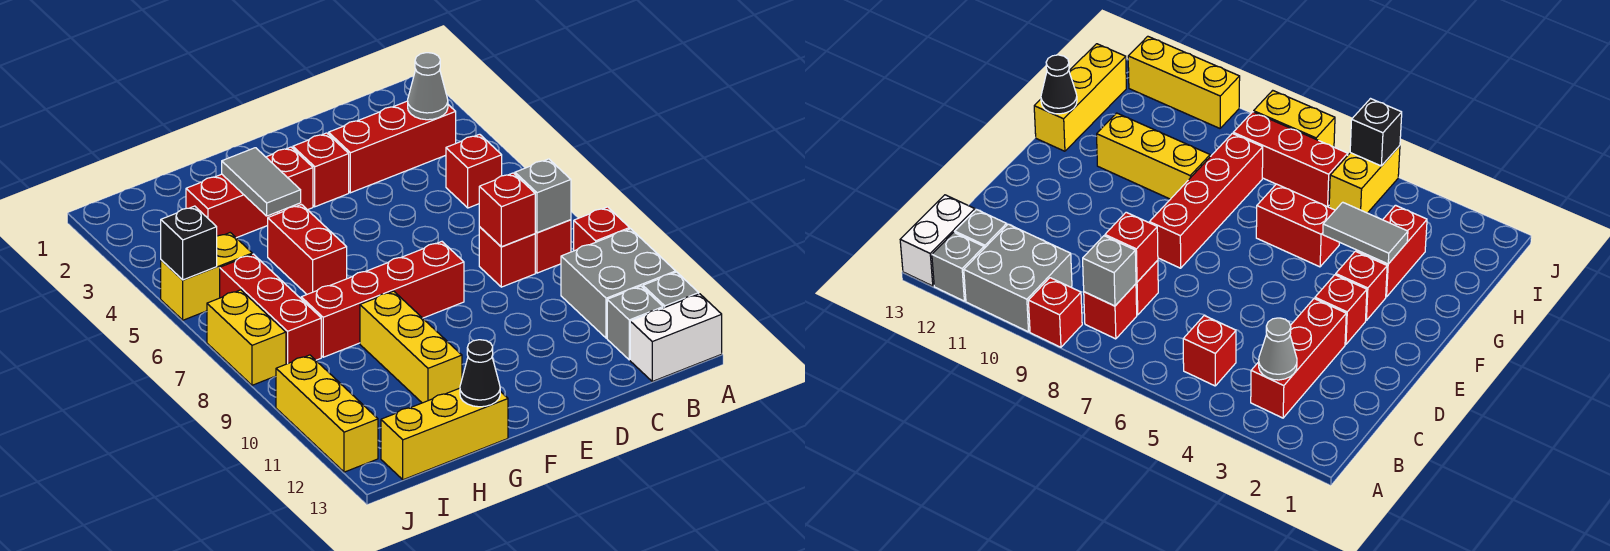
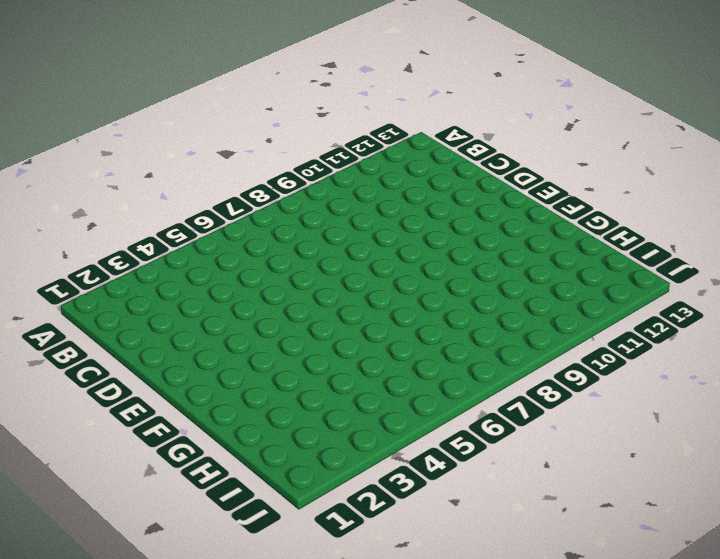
none -> red brick A9 level 1
none -> grey brick A10:B11 level 1
none -> grey brick A12 level 1

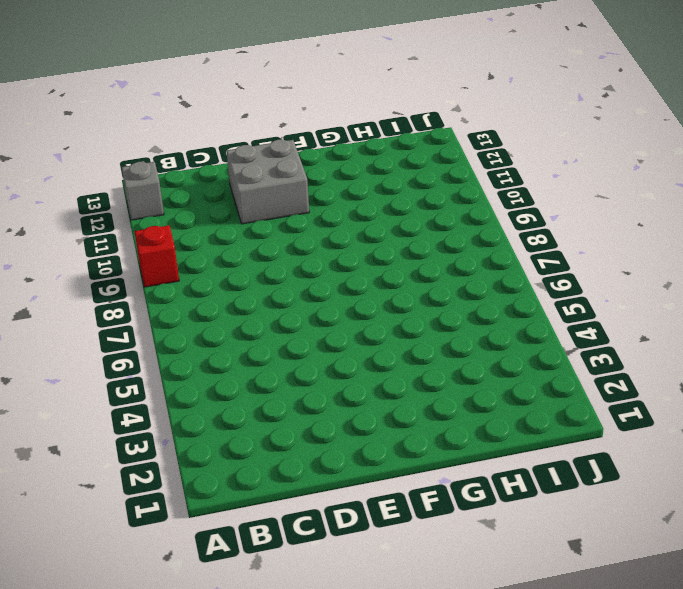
grey brick D11:E12 level 1 -> grey brick A10:B11 level 1
none -> white brick A13:B13 level 1
none -> red brick B3:D3 level 1
none -> red brick B5 level 1

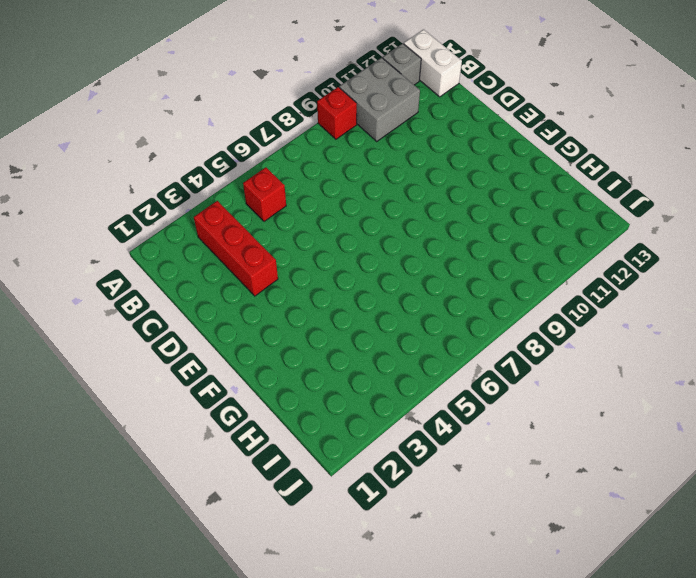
none -> red brick B8 level 1
none -> grey brick B12 level 1
none -> red brick C8 level 1

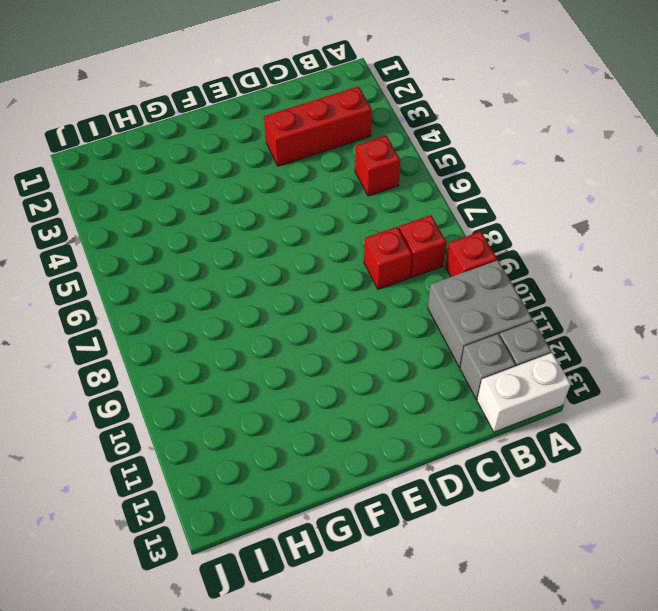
none -> red brick E3 level 1
none -> red brick E8:H8 level 1
none -> red brick F3 level 1

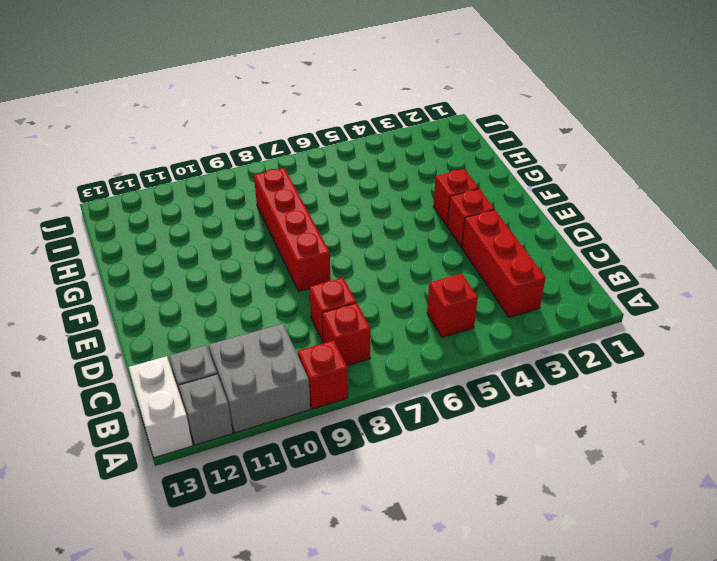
none -> red brick G3:H3 level 1
none -> red brick G5:G6 level 1
none -> yellow brick G9:G11 level 1

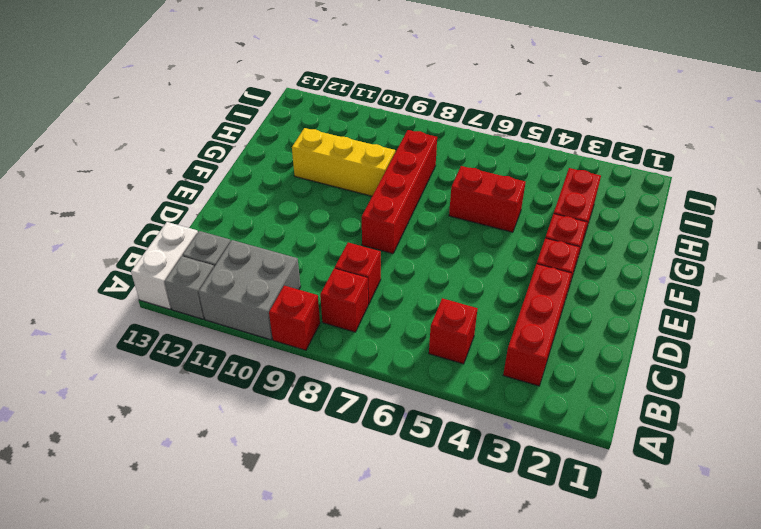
none -> yellow brick G13:I13 level 1
none -> yellow brick I5:J5 level 1
none -> red brick I6:I8 level 1

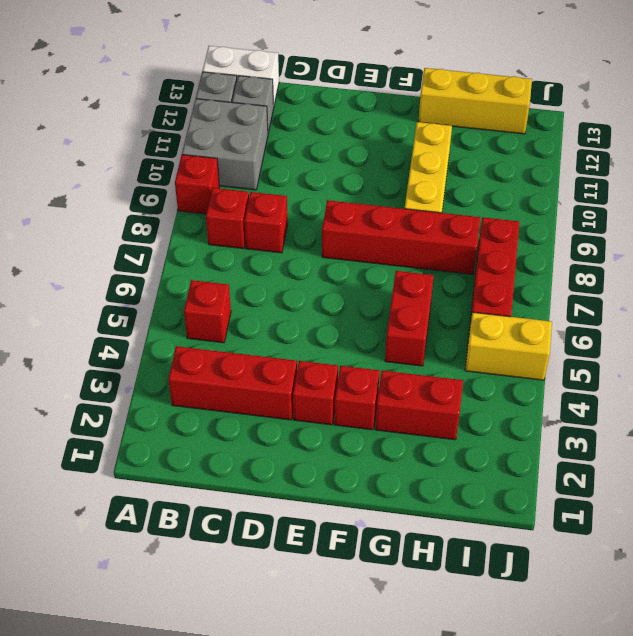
none -> yellow brick J7:J8 level 1
none -> yellow brick J10:J12 level 1
none -> grey cone B3 level 2

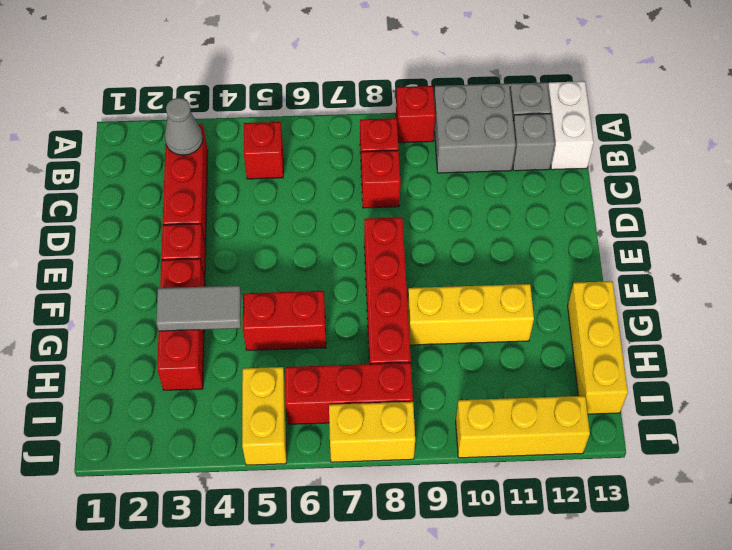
none -> grey brick B8 level 2
none -> red brick C8 level 2
none -> black cone G13 level 2

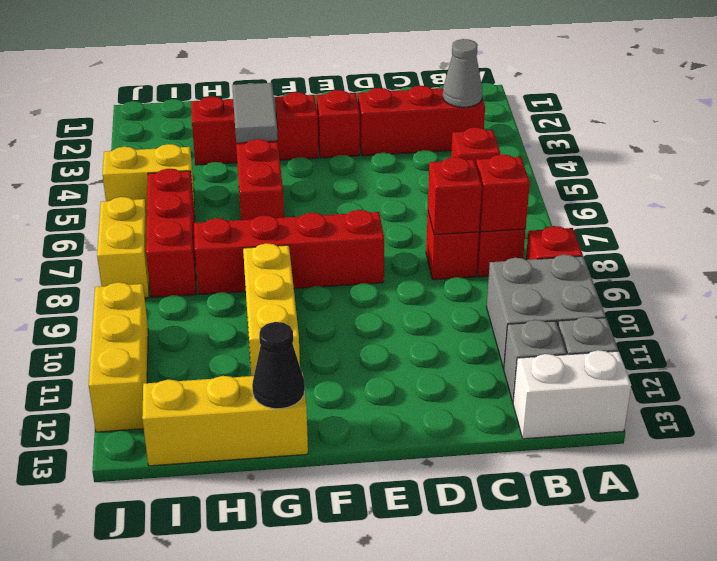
red brick B8 level 2 -> grey brick B8 level 2
none -> black brick J5 level 2

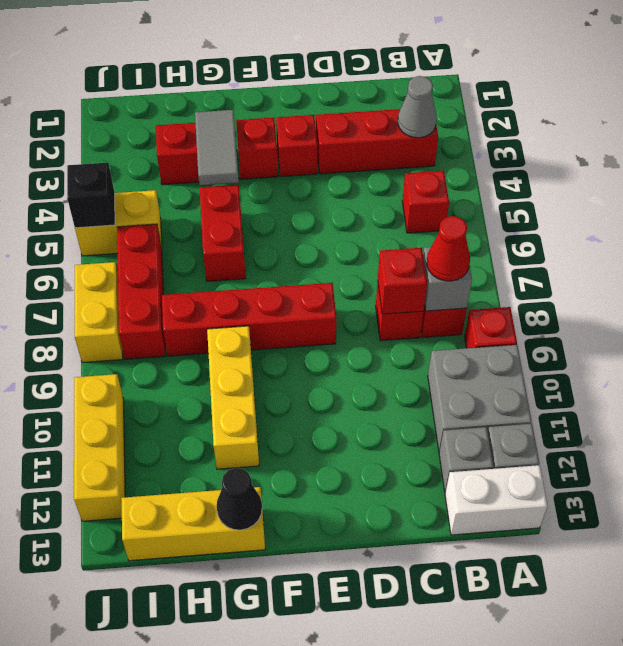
red cone B8 level 3 -> none

